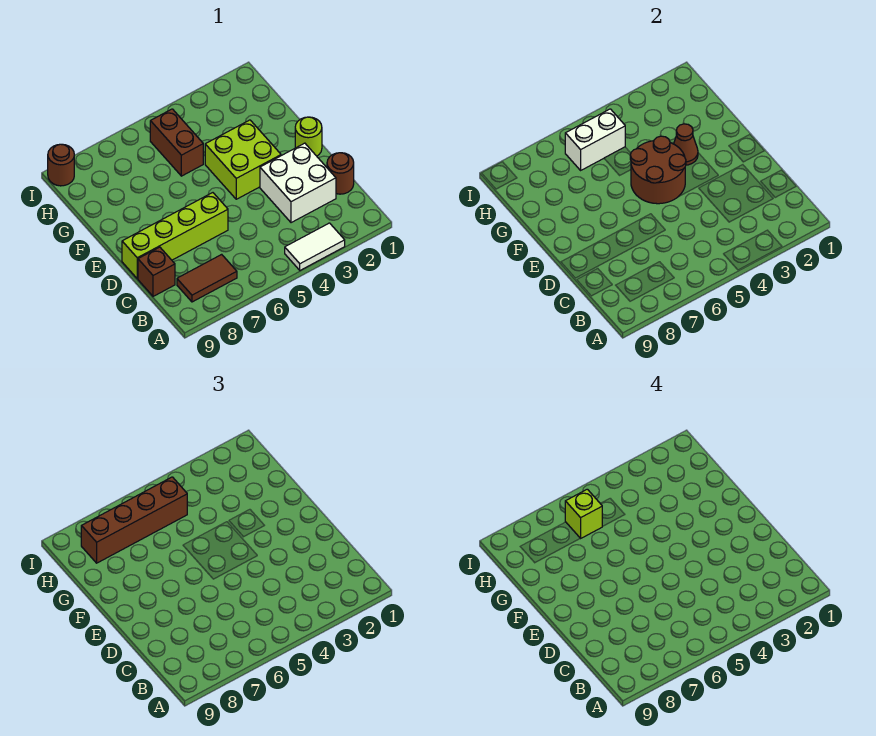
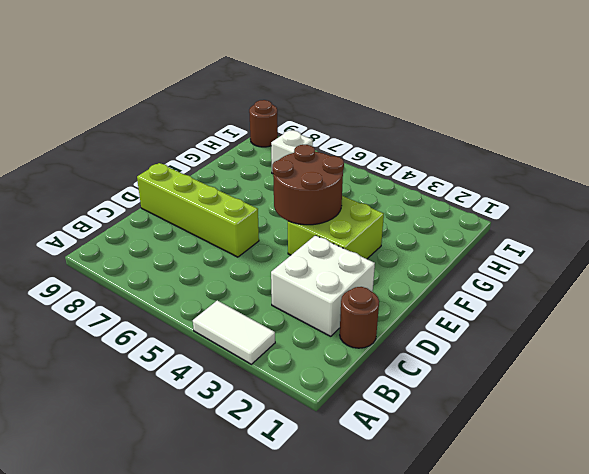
white brick H7 level 1 -> none
none -> brown tile B7:B8 level 1
none -> brown brick C9 level 1
none -> lime round brick E1 level 1

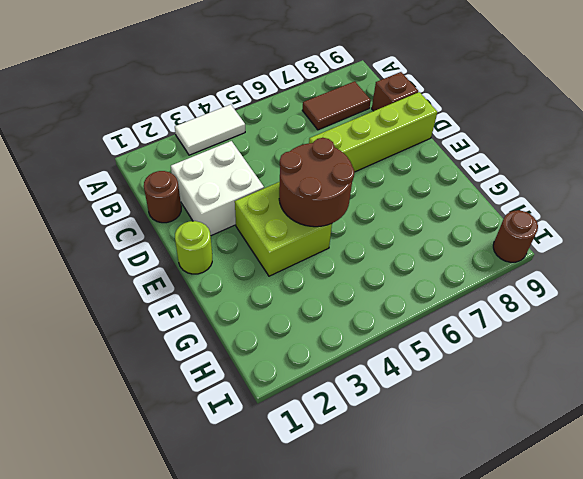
none -> brown brick G5:H5 level 1
none -> brown cone F3 level 2
none -> white brick H5:H6 level 2

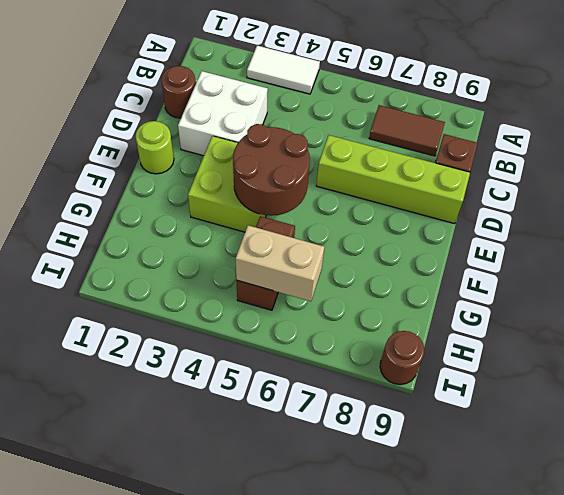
tan brick H5:H6 level 2 -> white brick H5:H6 level 2
none -> brown cone F3 level 2
none -> brown brick H5:H8 level 3
none -> lime brick H6 level 4

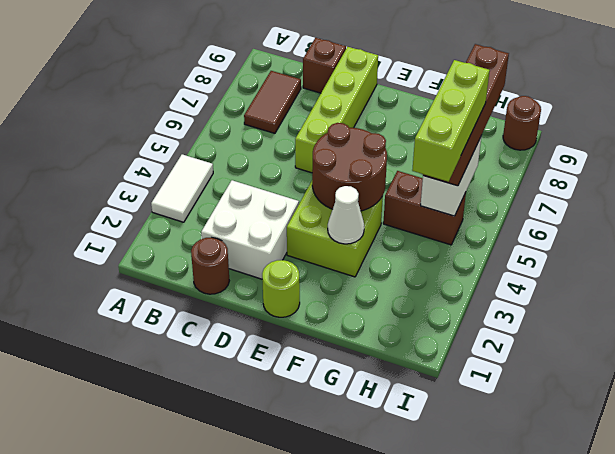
white cone F3 level 2 -> brown cone F3 level 2
lime brick H4:H6 level 4 -> lime brick H6 level 4

